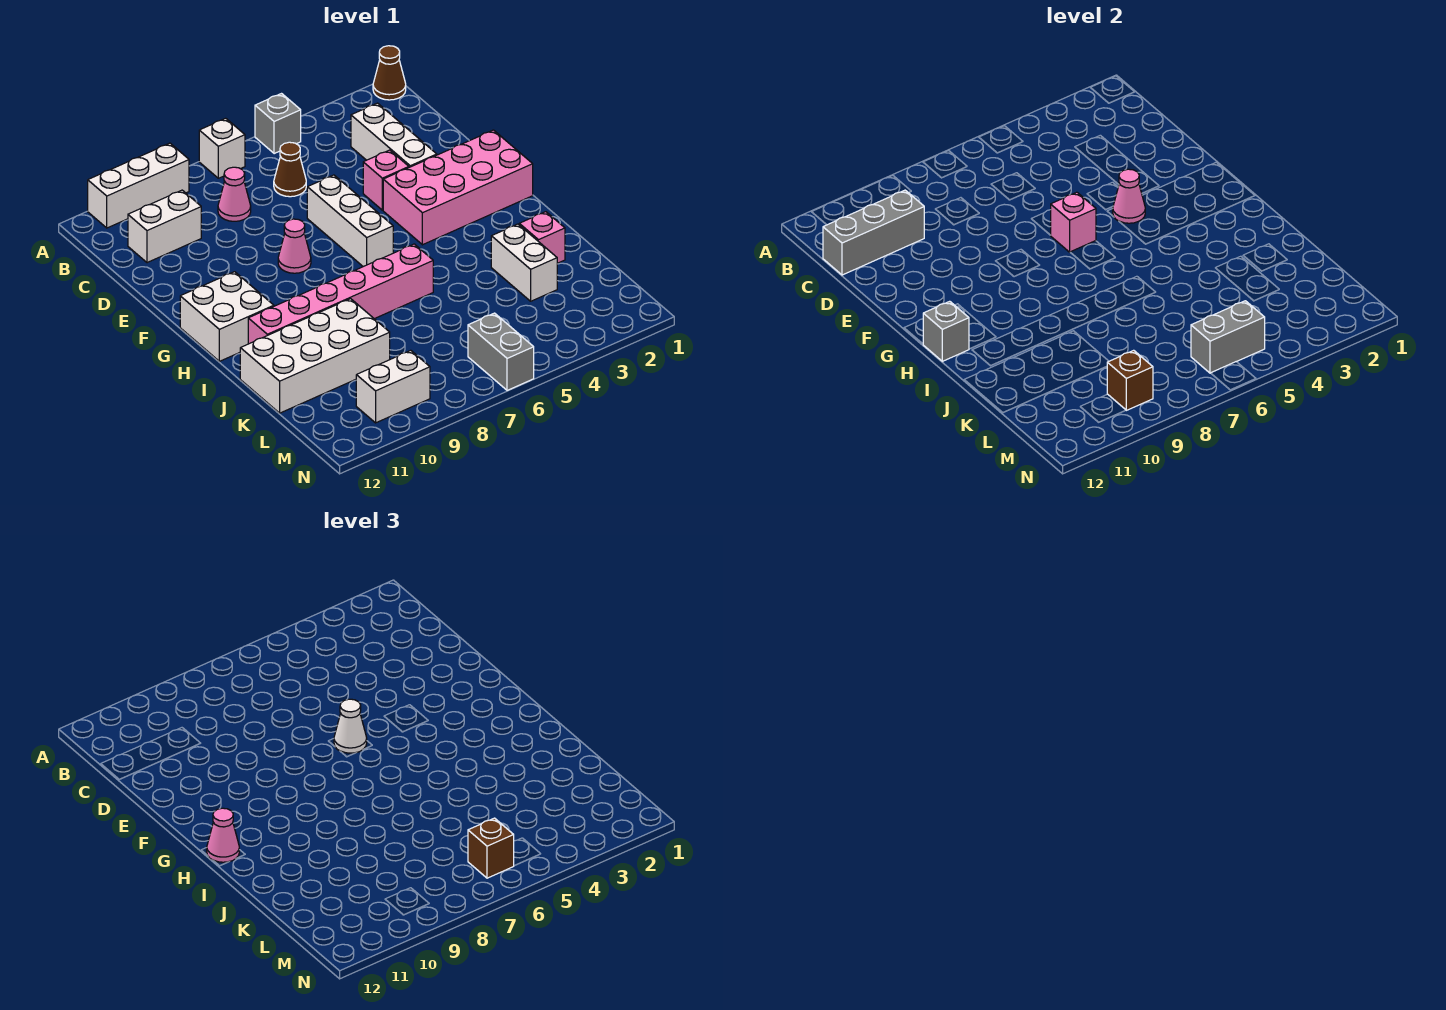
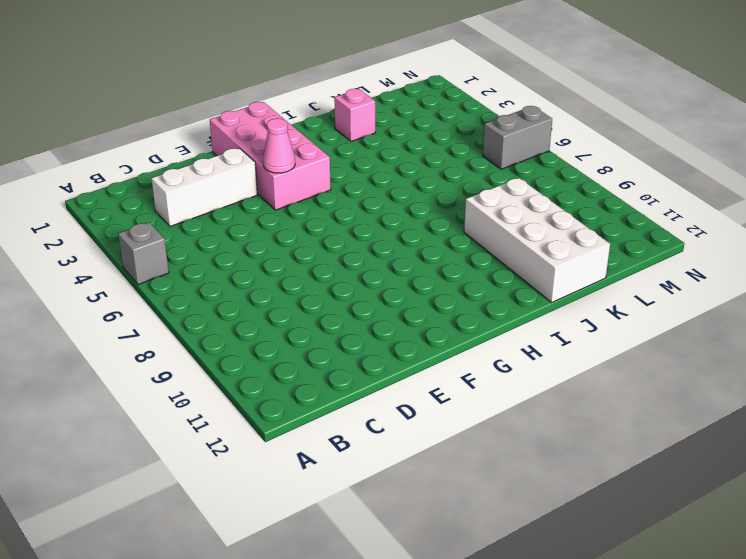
none -> brown cone A1 level 1
none -> white brick A7 level 1
none -> white brick A9:A11 level 1

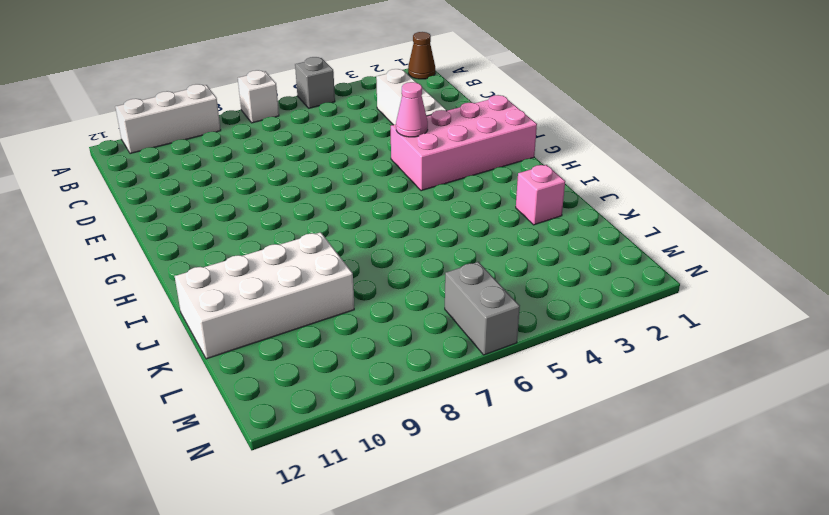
none -> brown cone C6 level 1
none -> pink cone C8 level 1
none -> white brick C10:C11 level 1

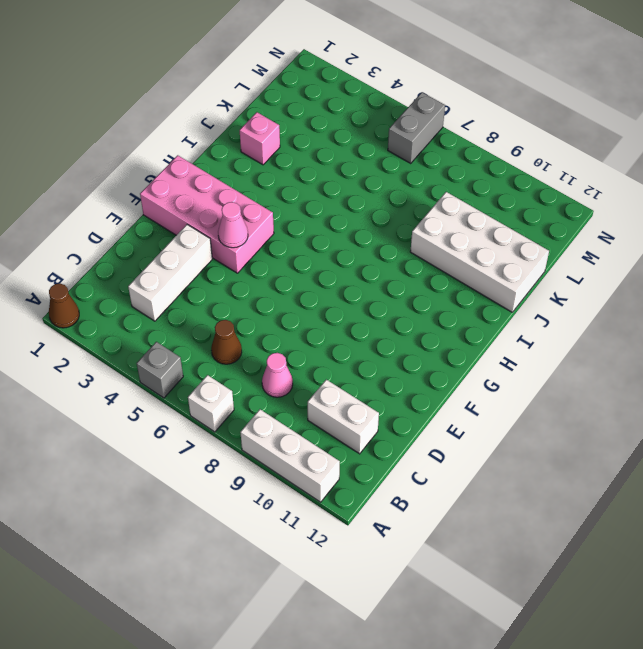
none -> pink brick E4 level 1
none -> white brick E6:G6 level 1
none -> pink cone F8 level 1

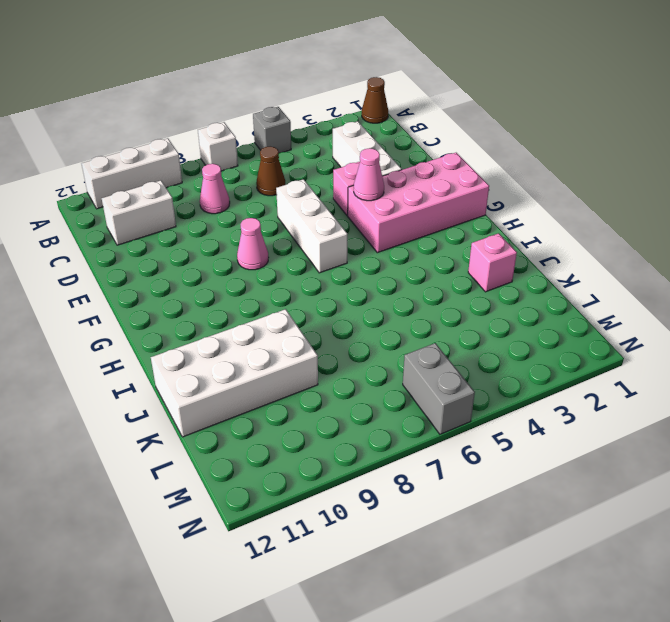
none -> white brick G11:H12 level 1
none -> pink brick I6:I11 level 1
none -> white brick J3:K3 level 1

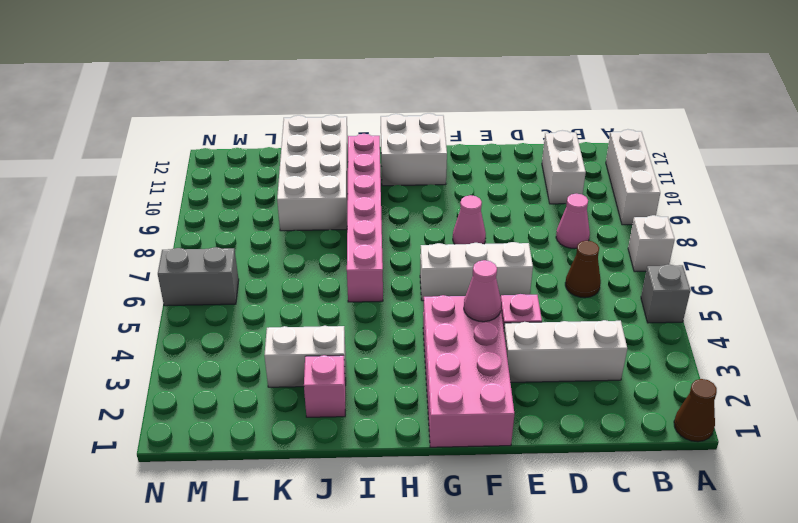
none -> white brick M9:M10 level 1
none -> grey brick C10:C12 level 2
none -> pink brick F6 level 2

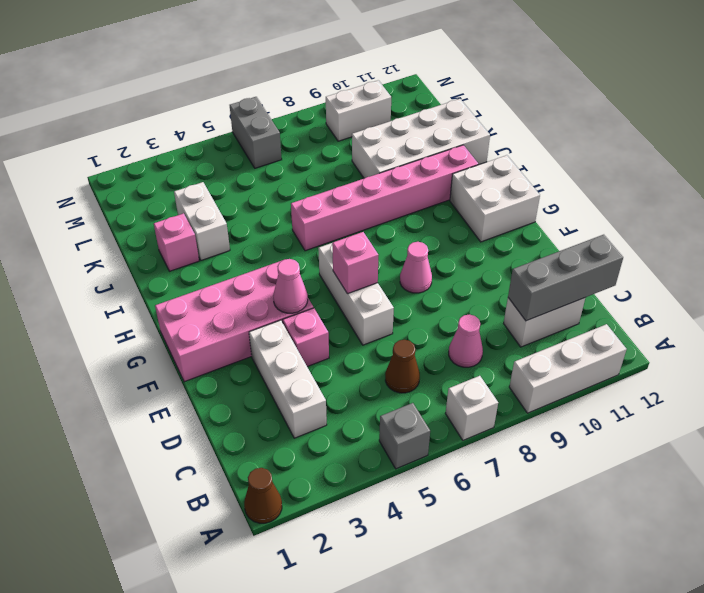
none -> grey brick H12 level 2
none -> grey brick M5:M6 level 2
none -> brown brick M9 level 2

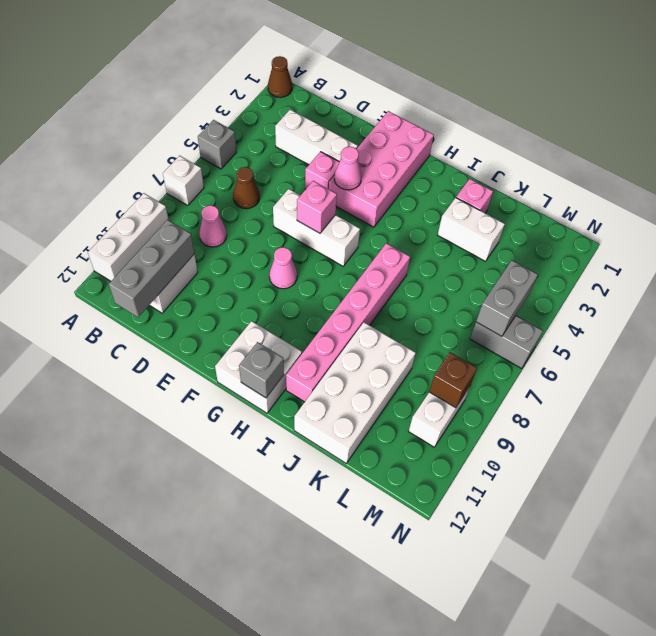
none -> white cone F6 level 3
none -> pink cone H12 level 3
none -> brown brick M6 level 3

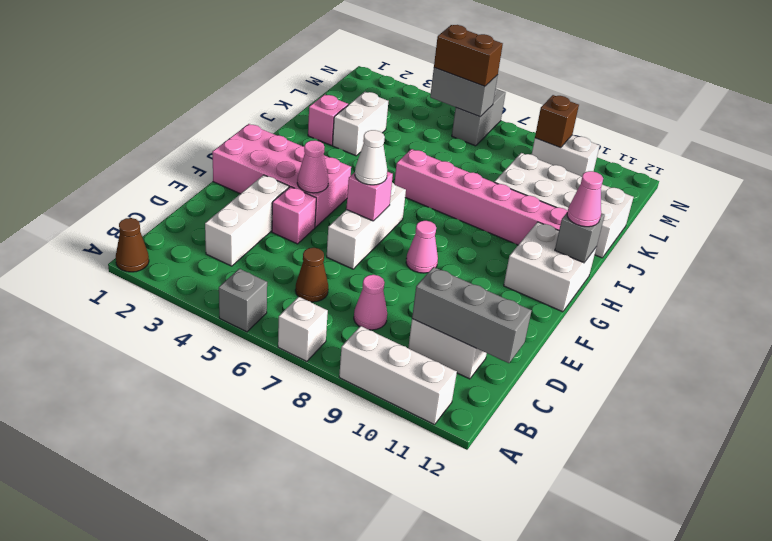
brown brick M5:M6 level 3 -> brown brick M6 level 3

